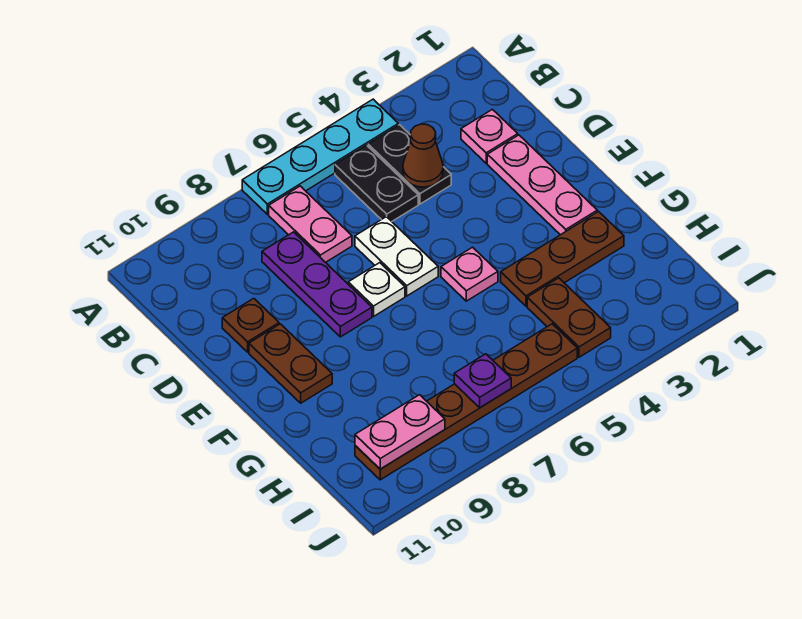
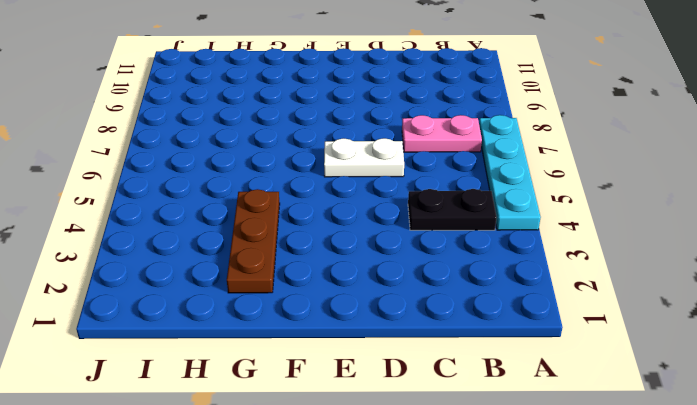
none -> black plate B5:C5 level 1
none -> pink plate C2 level 1
none -> purple plate C8:E8 level 1

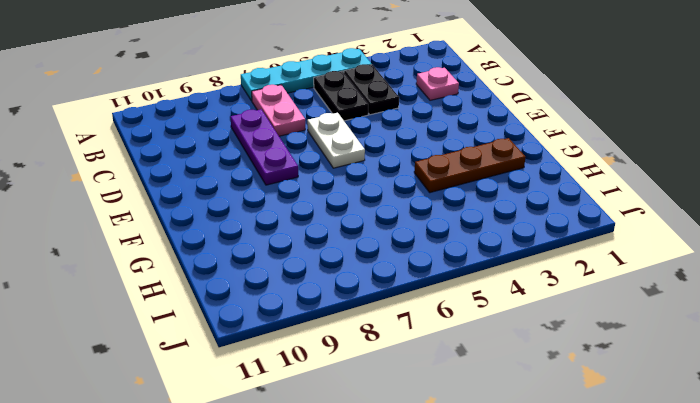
none -> pink plate D2:F2 level 1
none -> brown plate D10 level 1
none -> white plate E7 level 1

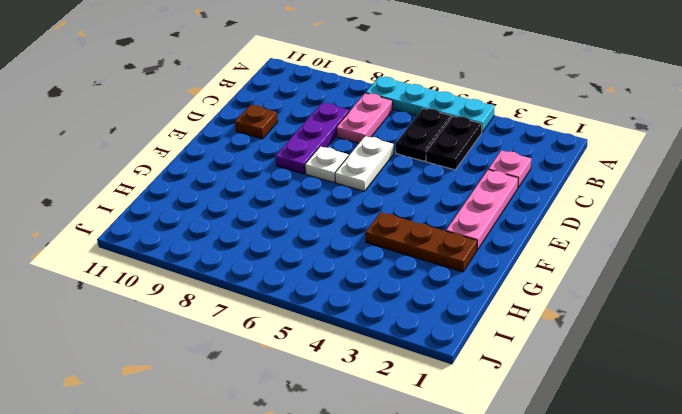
none -> brown plate E10:F10 level 1
none -> pink plate F5 level 1
none -> brown plate H4:I4 level 1

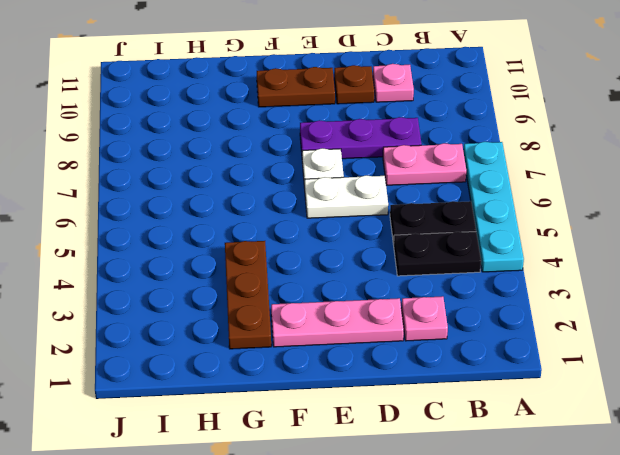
pink plate C10 level 1 -> pink plate F5 level 1
none -> brown plate H4:I4 level 1
none -> brown plate I5:I10 level 1
none -> brown cone C4 level 2

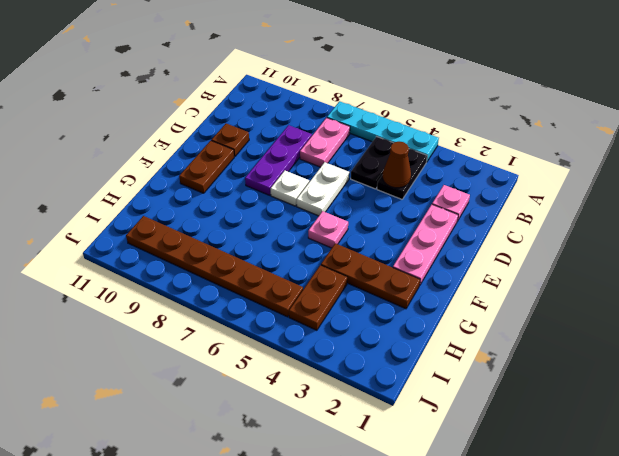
none -> purple plate I7 level 2
none -> pink plate I9:I10 level 2

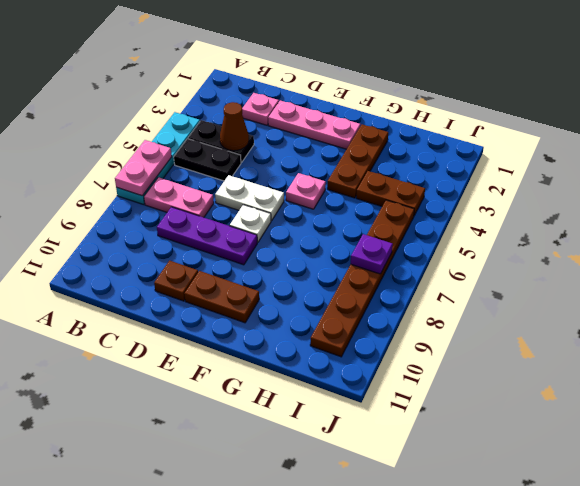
pink plate A6:A7 level 2 -> pink plate I9:I10 level 2

